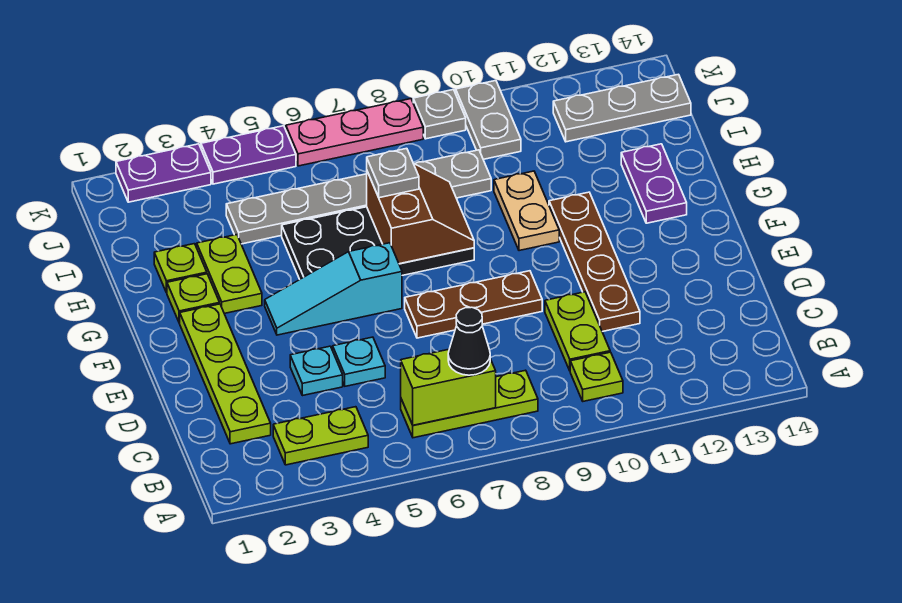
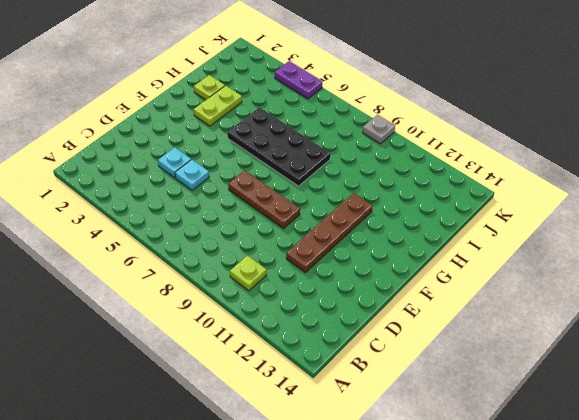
none -> lime plate B3:B4 level 1
none -> lime plate B6:B8 level 1
none -> lime plate C2:F2 level 1

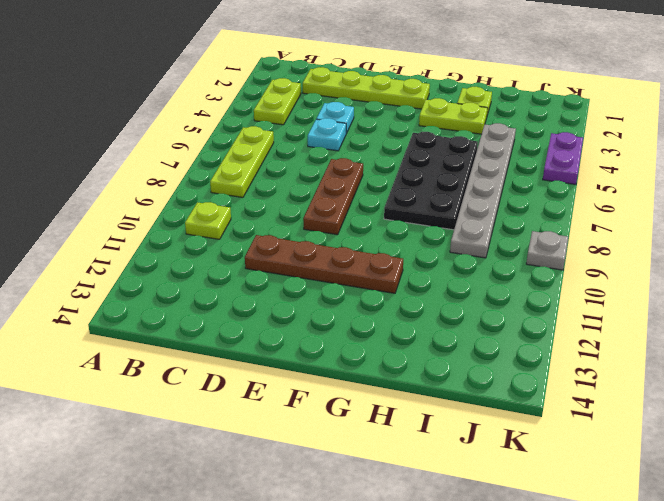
none -> lime plate C10:D10 level 1
none -> cyan slope F4:F6 level 1 top 6
none -> lime plate G2 level 1

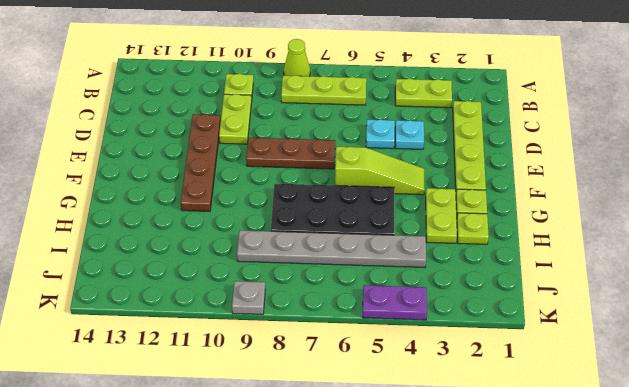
lime cone A8 level 1 -> none
lime slope F4:F6 level 1 top 6 -> cyan slope F4:F6 level 1 top 6
none -> tan plate G10:H10 level 1
none -> purple plate G13:H13 level 1
none -> grey plate J10:K10 level 1

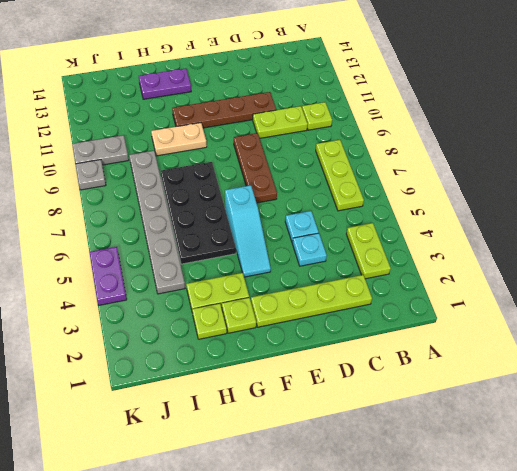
none -> grey plate J12:J14 level 1
none -> purple plate K2:K3 level 1
none -> pink plate K6:K8 level 1

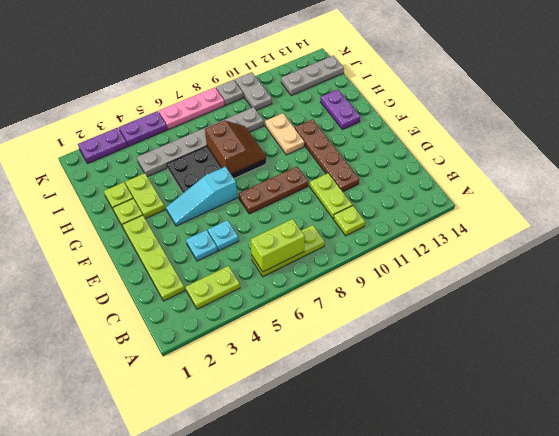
none -> black cone B7 level 3
none -> grey plate H7 level 3

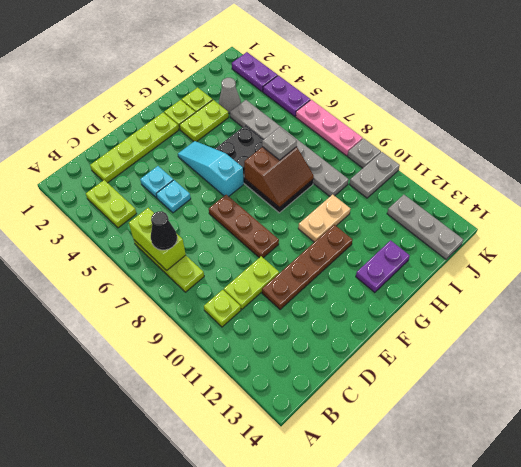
grey cone I3 level 1 -> none

